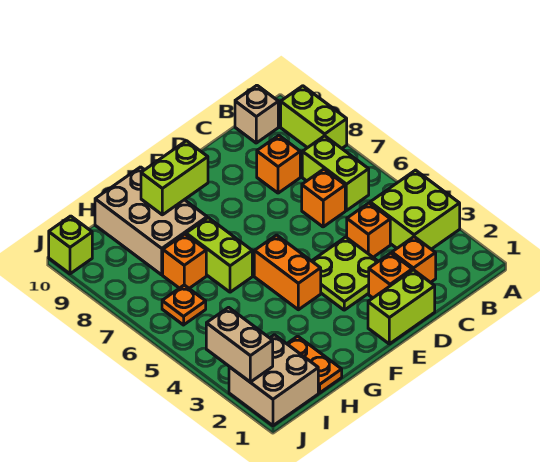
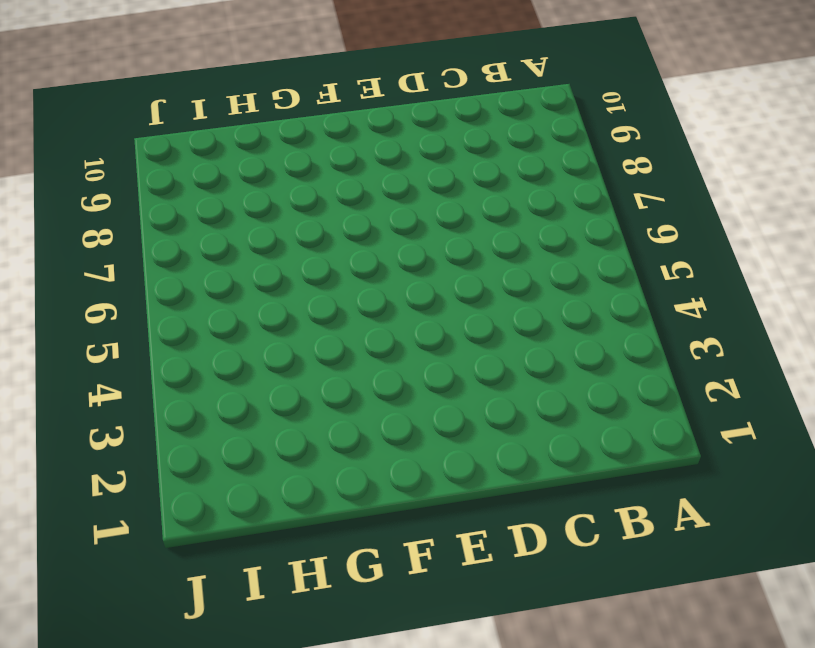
none -> lime brick A3:B4 level 1
none -> lime brick A8:A9 level 1
none -> lime brick B6:B7 level 1

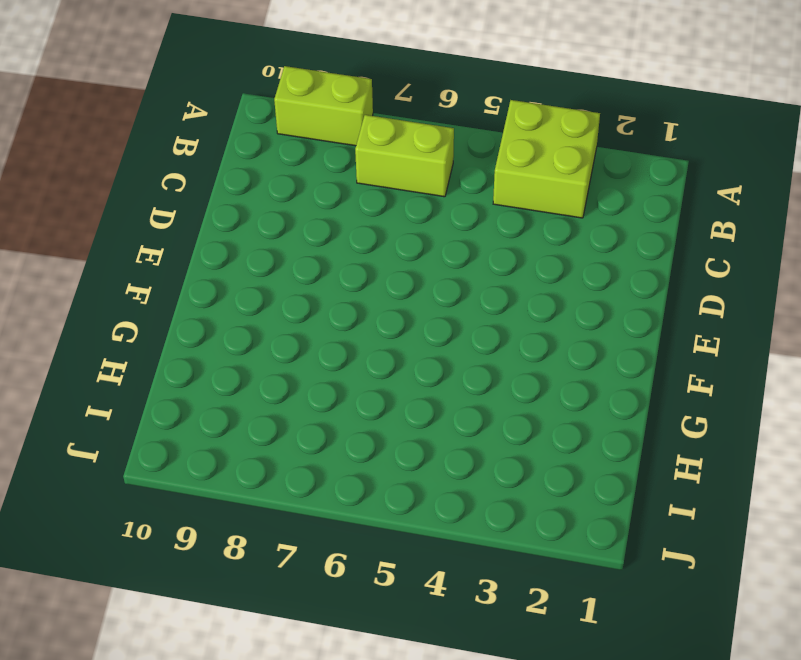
none -> tan brick B10 level 1
none -> orange brick C2 level 1
none -> orange brick C4 level 1

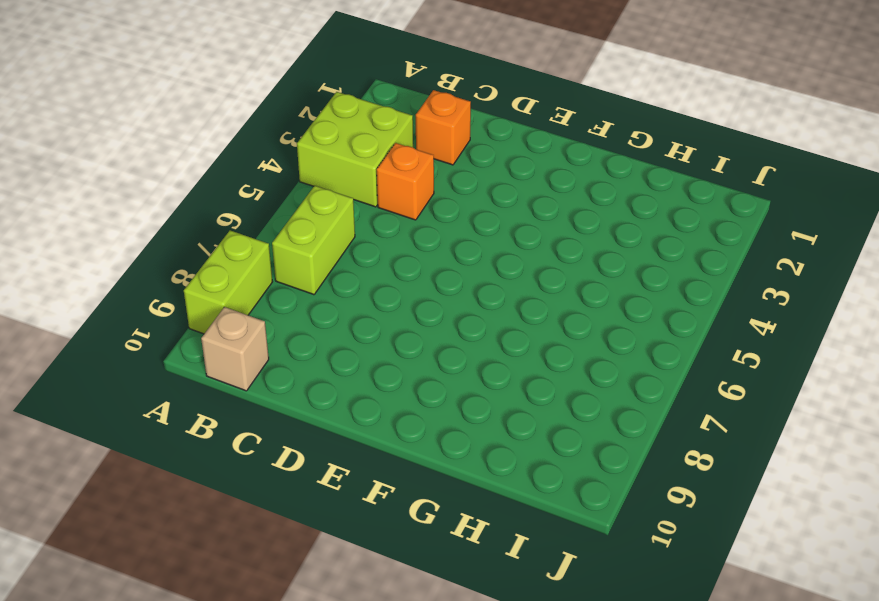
none -> orange brick C6 level 1
none -> orange brick C8 level 1
none -> lime brick D1:E1 level 1

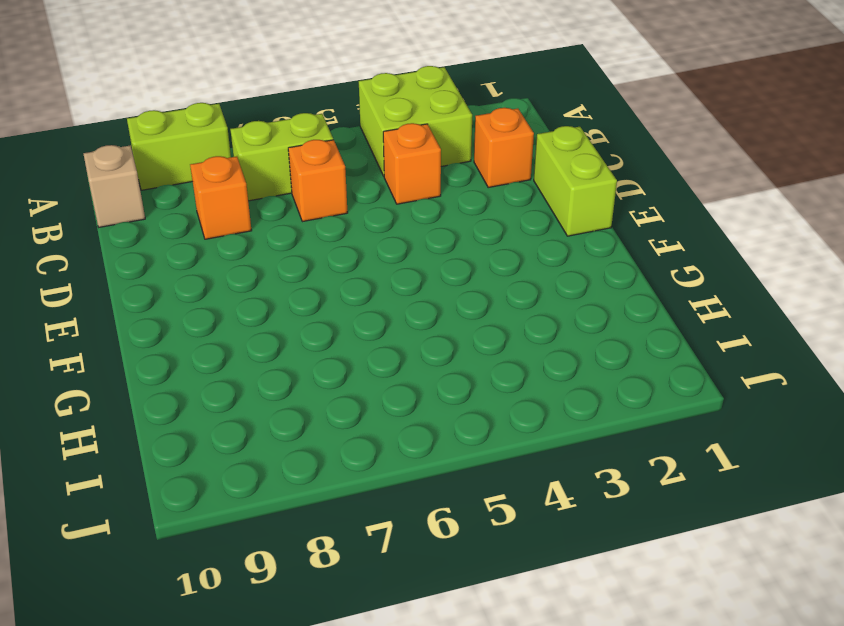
none -> orange brick D2 level 1
none -> lime plate D3:E4 level 1
none -> orange brick F4:F5 level 1

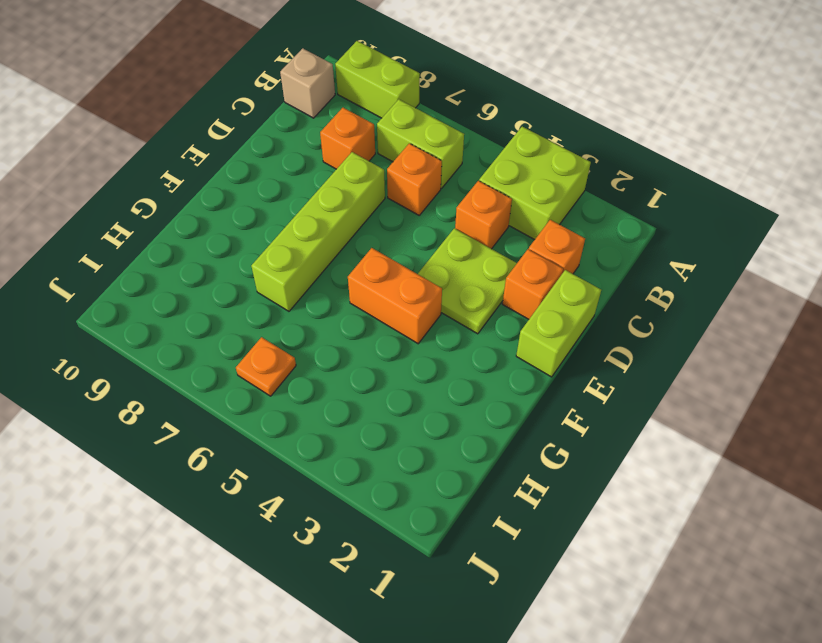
lime brick D7:G7 level 1 -> lime brick G6:G7 level 1
none -> tan brick G8:H10 level 1
none -> orange plate H1:H2 level 1
none -> orange brick H7 level 1

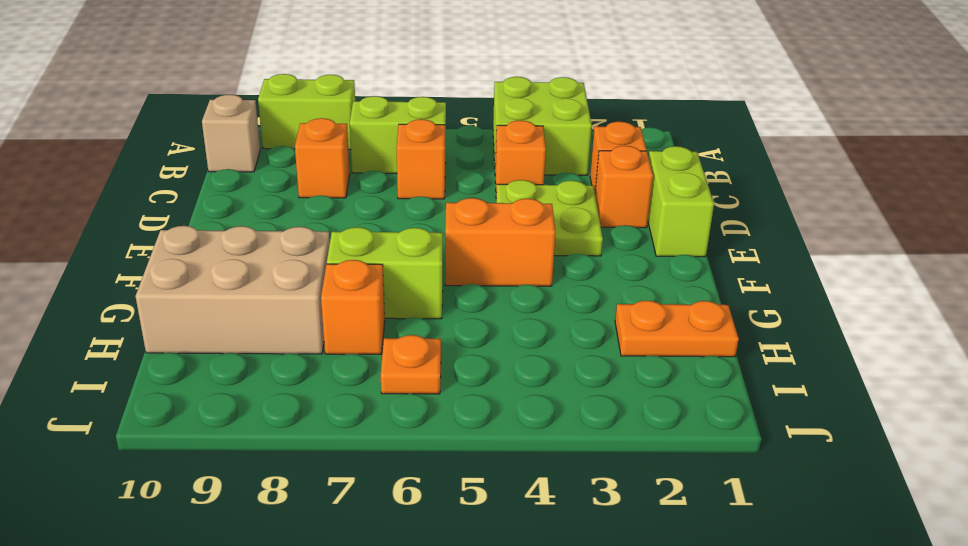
none -> tan brick I1:J2 level 1
none -> lime brick J10 level 1
none -> lime brick F9:G9 level 2

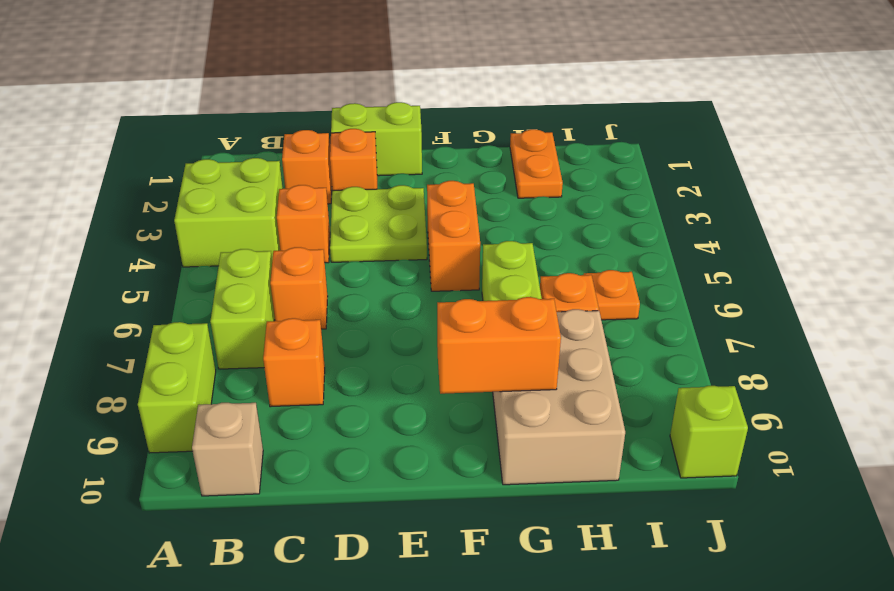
orange brick F9:G9 level 2 -> lime brick F9:G9 level 2
none -> tan brick I1:J2 level 1
none -> tan brick J2:J3 level 2

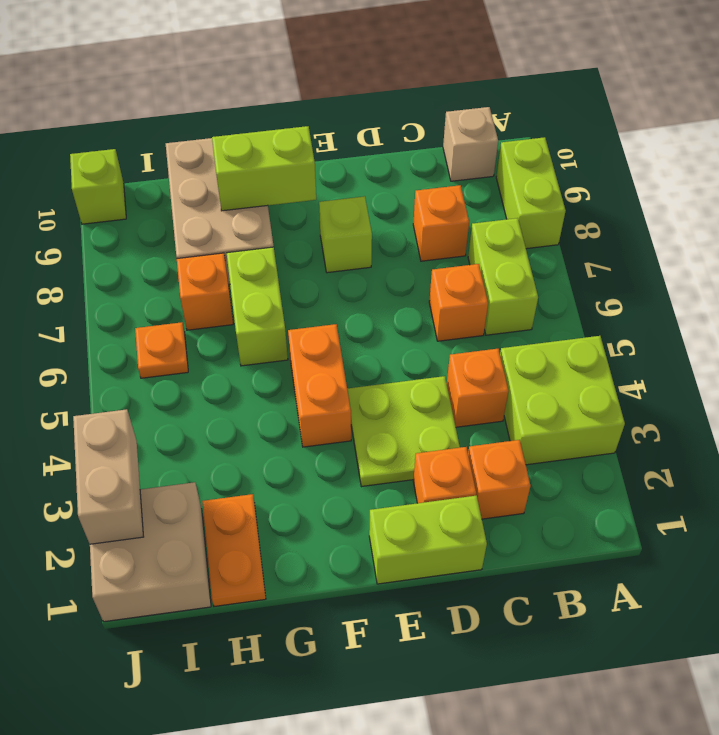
lime brick E8 level 1 -> none

